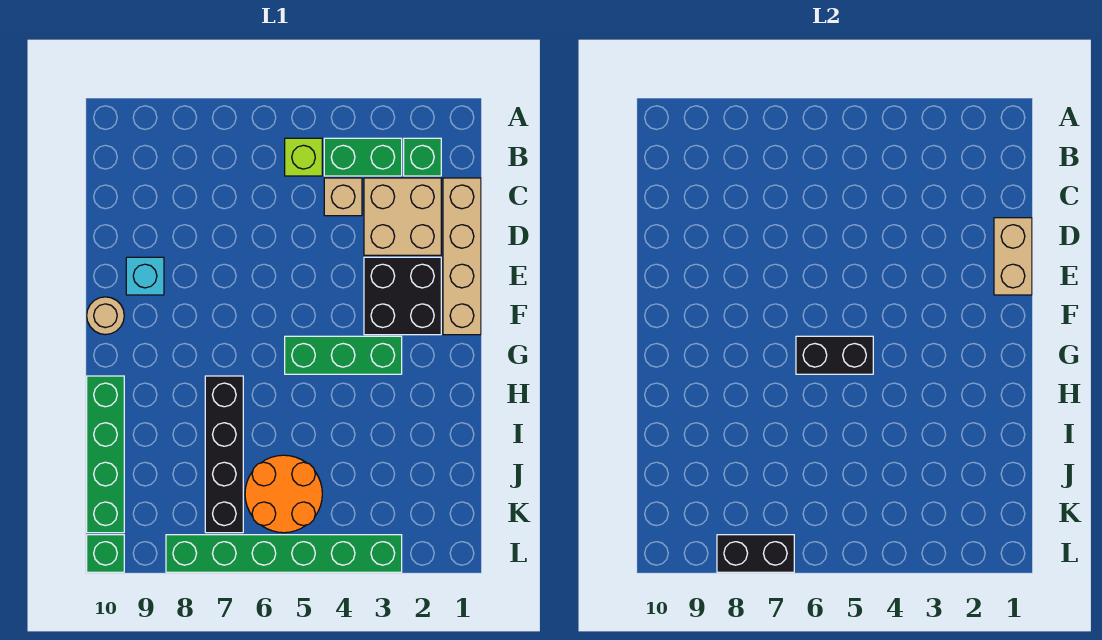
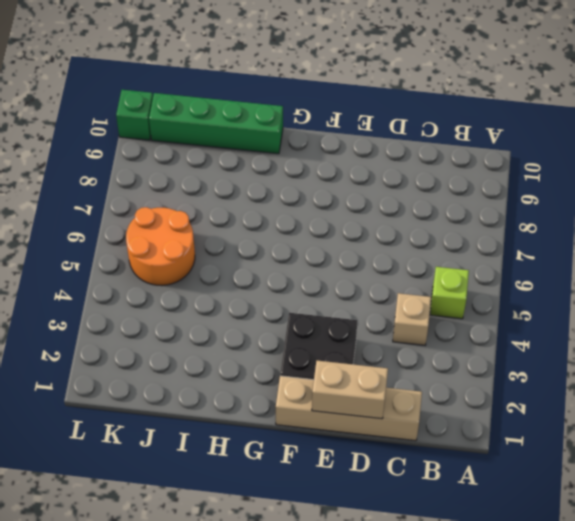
none -> green brick B2 level 1
none -> green brick B3:B4 level 1
none -> tan brick C2:D3 level 1

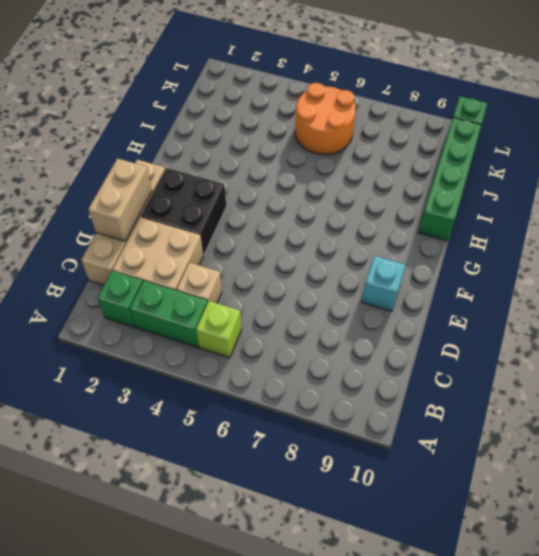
none -> tan round brick F10 level 1
none -> green brick G3:G5 level 1
none -> black brick H7:K7 level 1

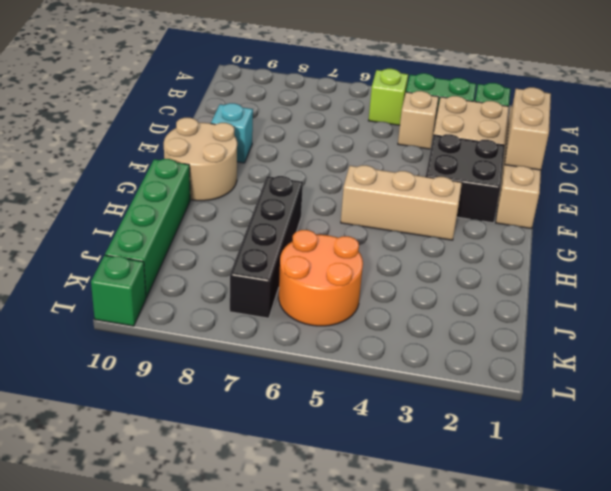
tan round brick F9:G10 level 1 -> tan round brick F10 level 1
tan brick G3:G5 level 1 -> green brick G3:G5 level 1
none -> green brick L3:L8 level 1
none -> black brick G5:G6 level 2
none -> black brick L7:L8 level 2

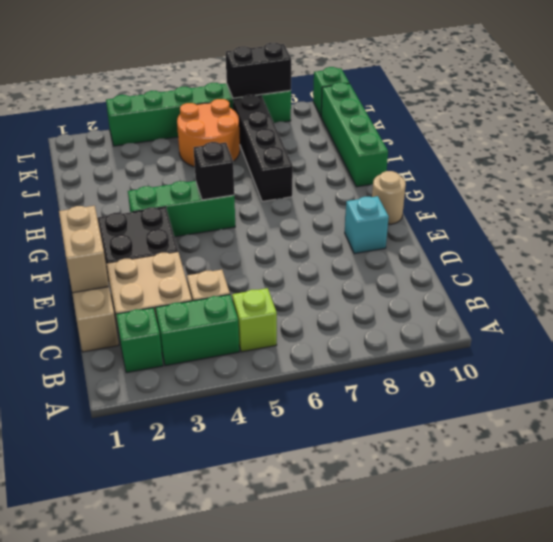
black brick G5 level 2 -> black brick G5:G6 level 2

